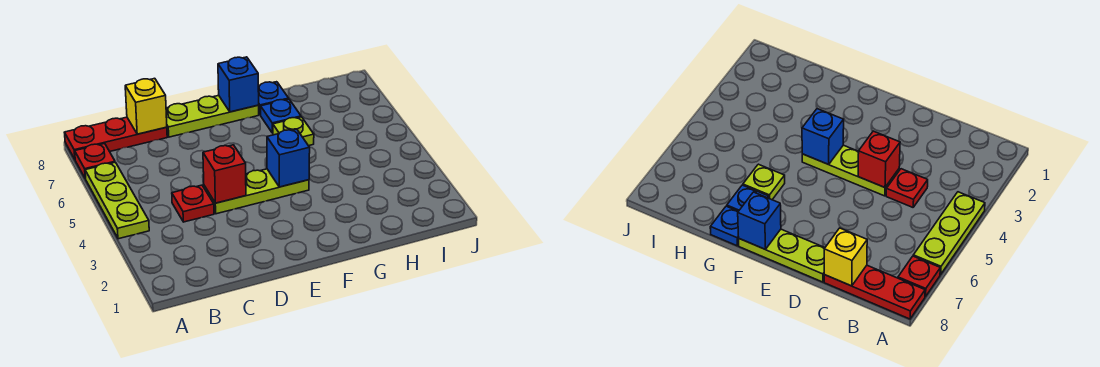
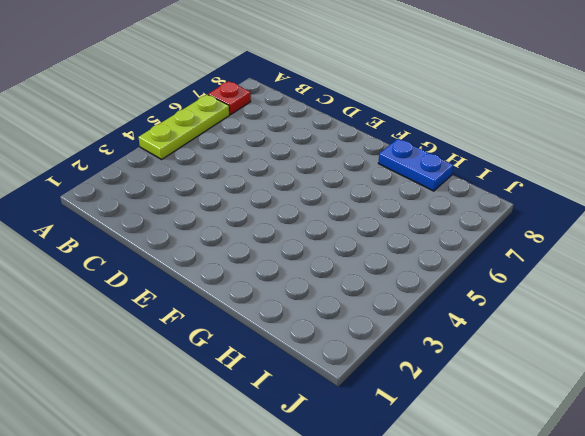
blue plate G8:H8 level 1 -> blue plate G8 level 1
none -> red plate A8:C8 level 1
none -> red plate C4 level 1
none -> lime plate D4:F4 level 1

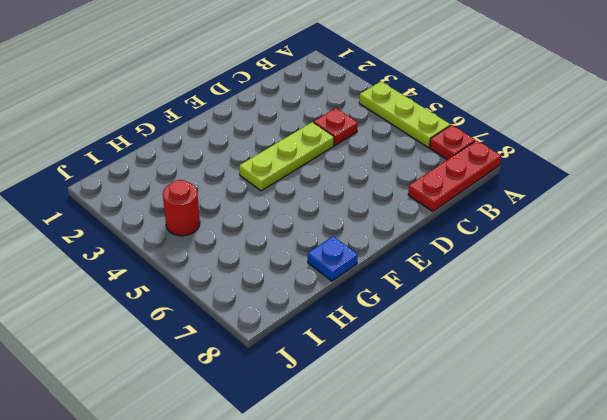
red round brick I4 level 1 -> none
none -> lime plate D8:F8 level 1
none -> lime plate G6 level 1
none -> blue plate G7 level 1

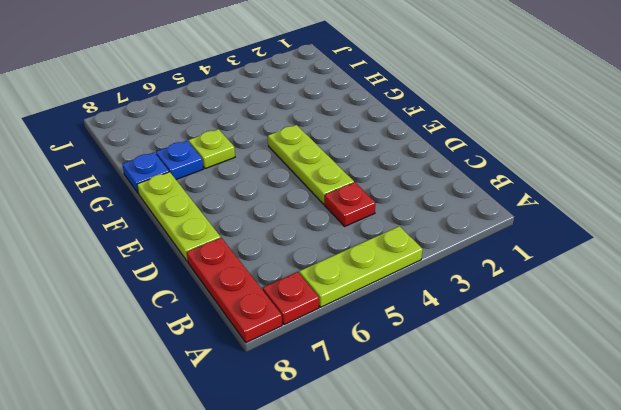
none -> yellow brick C8 level 2
none -> red brick D4 level 2
none -> blue brick F4 level 2

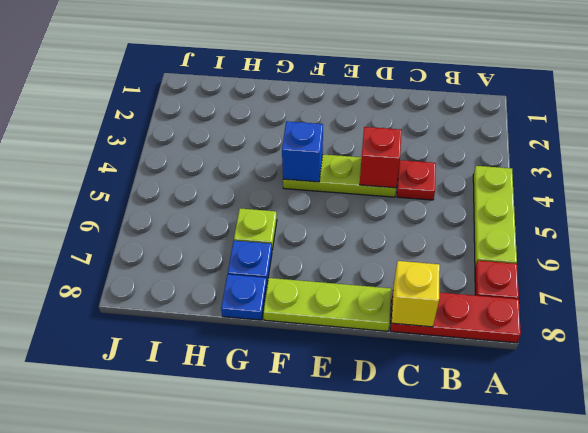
none -> blue brick F8 level 2

